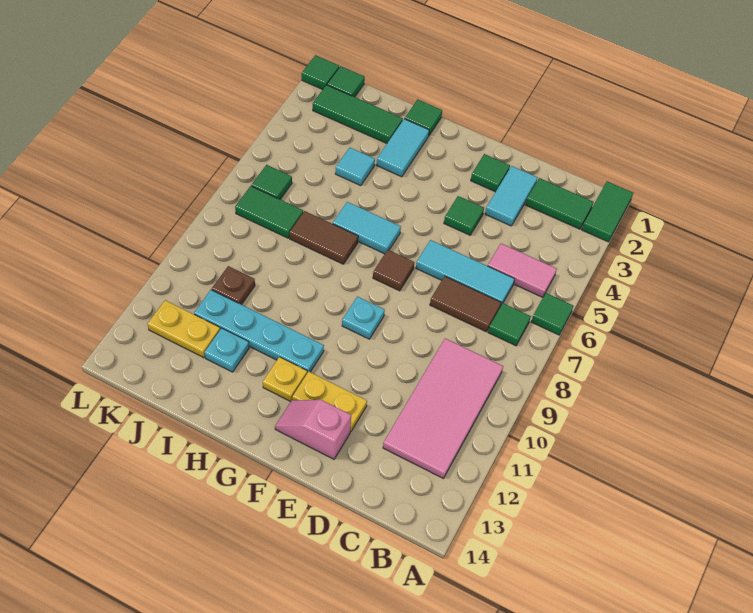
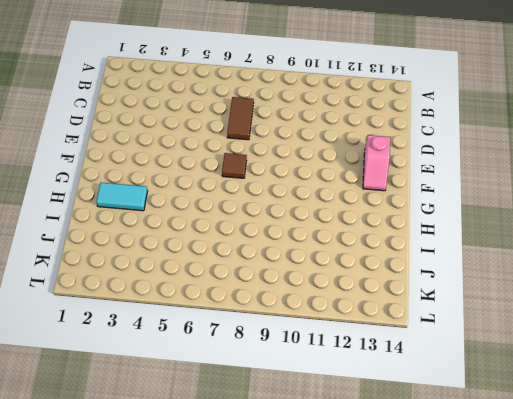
none -> green tile A1:A2 level 1
none -> green tile A6 level 1
none -> green tile B2:C2 level 1
none -> pink tile B5:C5 level 1

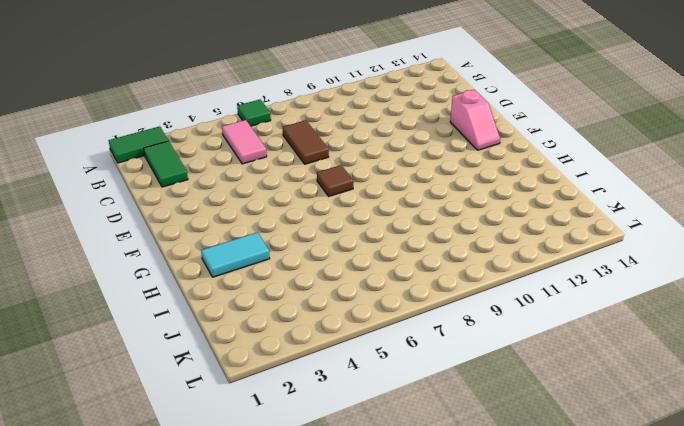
none -> green tile B7 level 1
none -> pink tile B9:C12 level 1
none -> cyan tile C6:E6 level 1
none -> cyan tile D2:D3 level 1

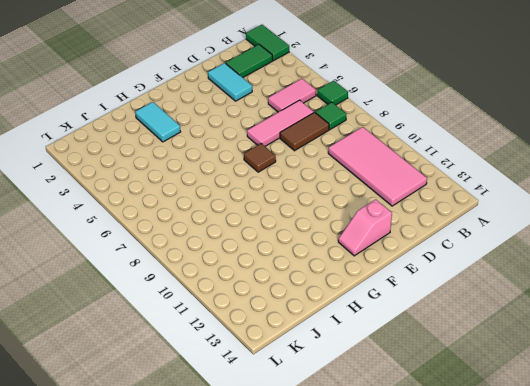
pink tile C6:E6 level 1 -> cyan tile C6:E6 level 1
none -> green tile E2 level 1
none -> green tile E4 level 1
none -> yellow plate E12:F12 level 1
none -> cyan plate F9 level 1

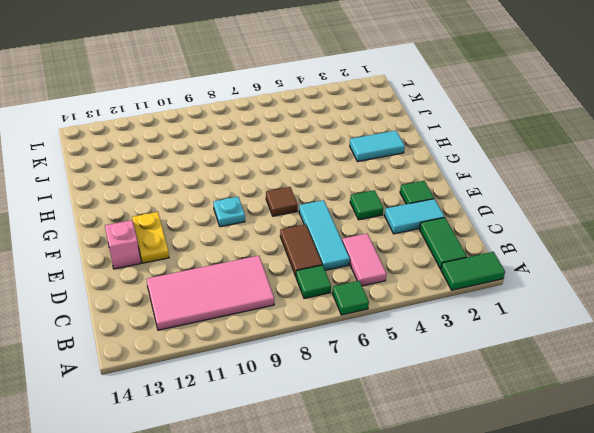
none -> cyan tile G6:H6 level 1
none -> cyan plate G11:J11 level 1
none -> yellow plate G12 level 1
none -> green tile H1 level 1

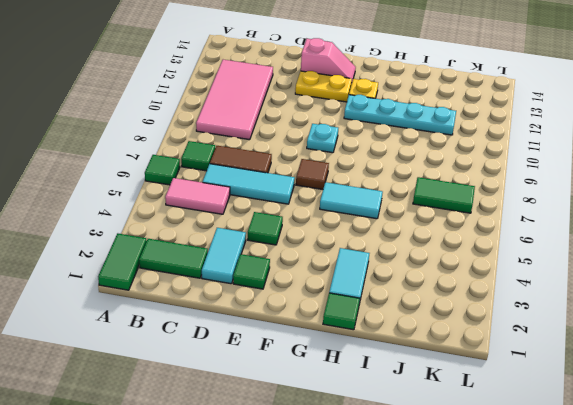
none -> brown tile H7:I7 level 1
none -> green tile I2:K2 level 1
none -> cyan tile I4 level 1
none -> cyan plate I12 level 1

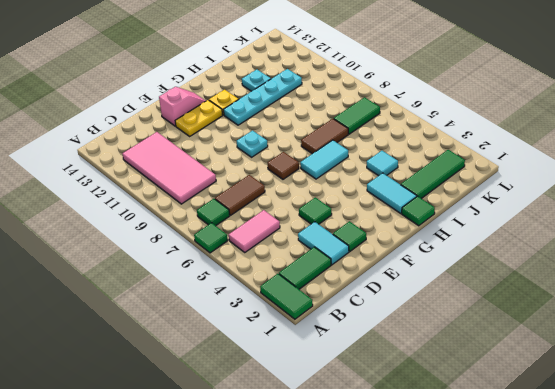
none -> cyan tile C6:E6 level 1
none -> brown plate J10 level 1
none -> yellow plate J12:K12 level 1
none -> green tile K1 level 1

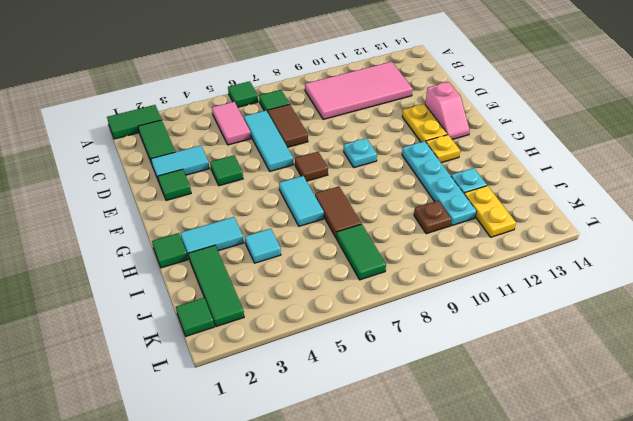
none -> green tile K6 level 1
none -> green tile L1 level 1

